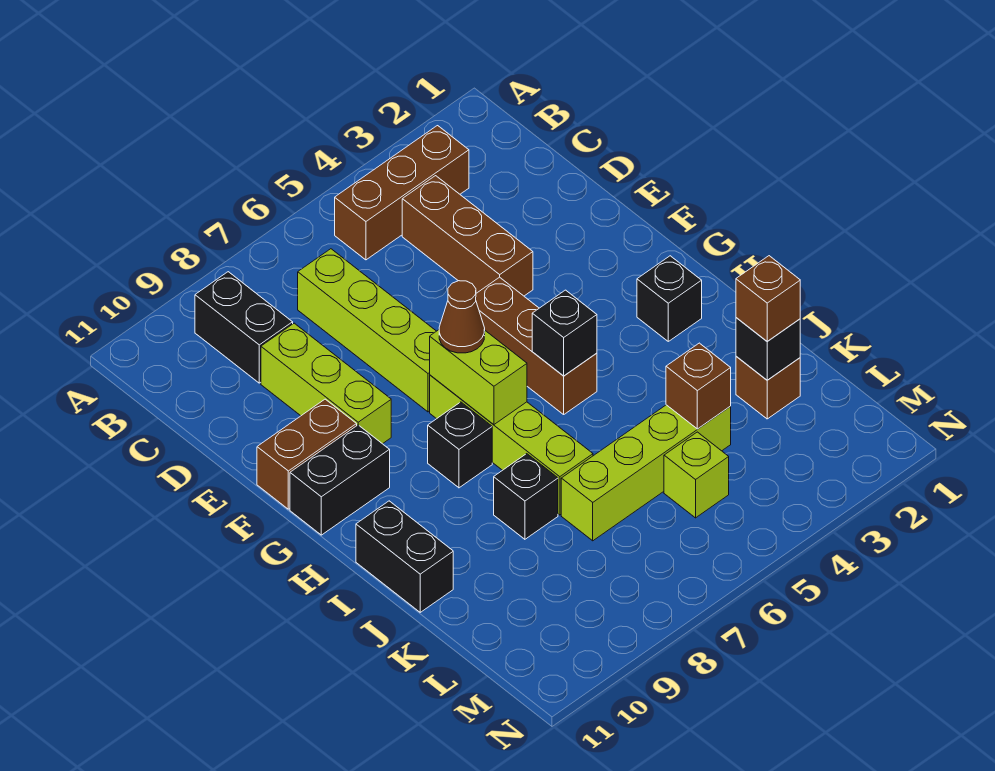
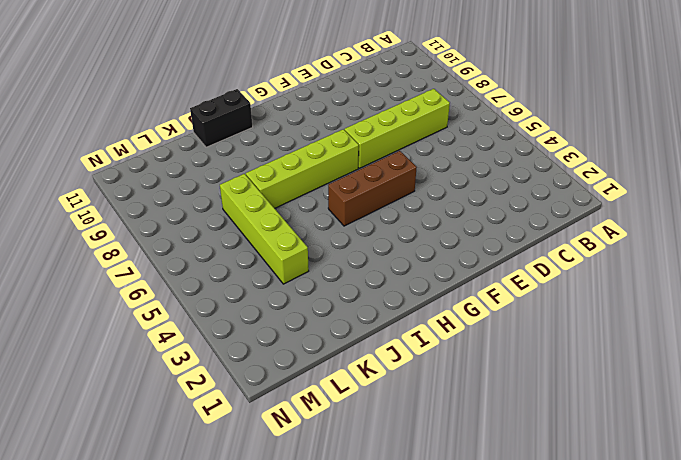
none -> brown brick B3:B5 level 1
none -> black brick B9:C9 level 1
none -> brown brick C4:E4 level 1

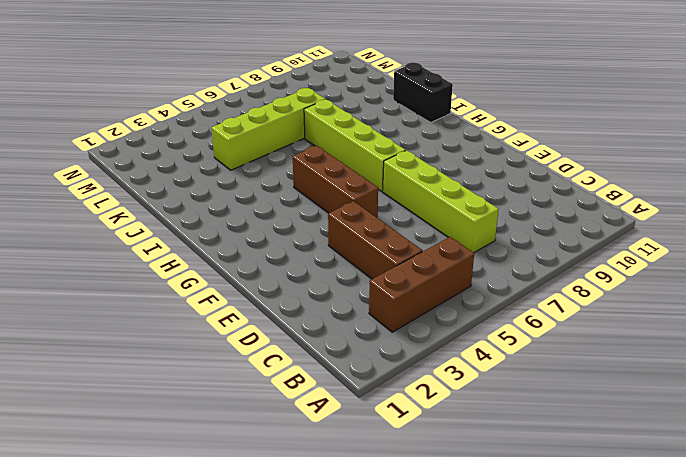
none -> black brick B9:C9 level 1
none -> lime brick D9:F9 level 1
none -> brown brick F10:F11 level 1

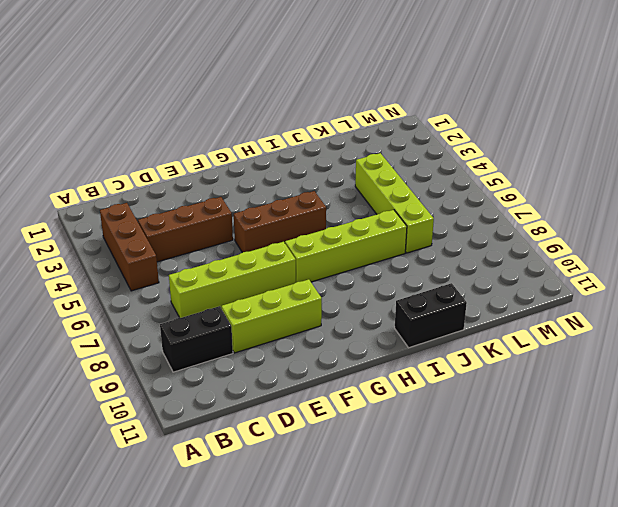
none -> brown brick F10:F11 level 1
none -> black brick G10:G11 level 1
none -> black brick H2 level 1

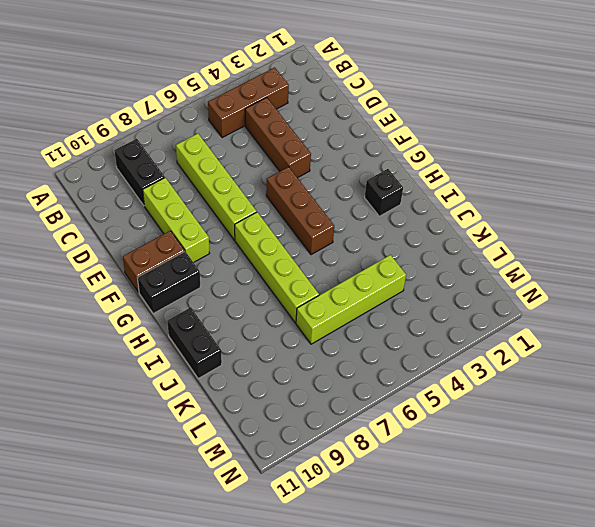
none -> black brick H8 level 1
none -> black brick J8 level 1
none -> brown brick K2 level 1

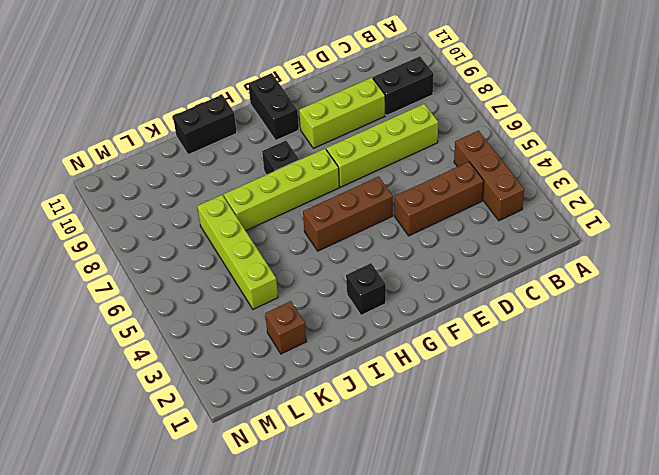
none -> brown brick F10:F11 level 1
none -> black brick J8 level 1
none -> lime brick L5 level 1

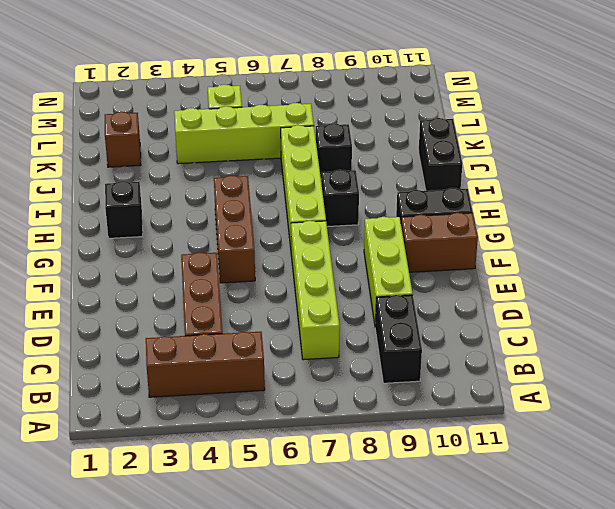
none -> lime brick G7:H7 level 2
none -> black brick H5 level 2
none -> black brick K2 level 2

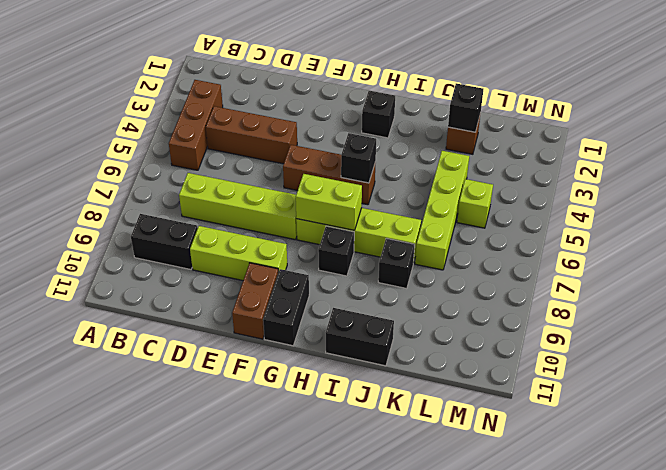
none -> brown brick K4 level 2
none -> brown cone G7 level 3
none -> brown brick K2 level 3

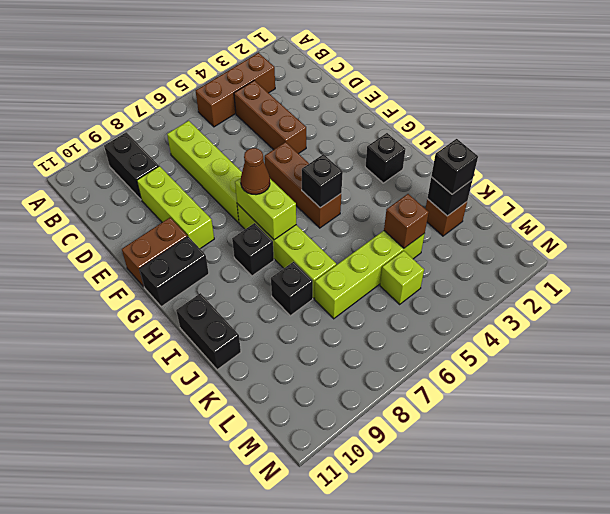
black brick K2 level 3 -> brown brick K2 level 3

